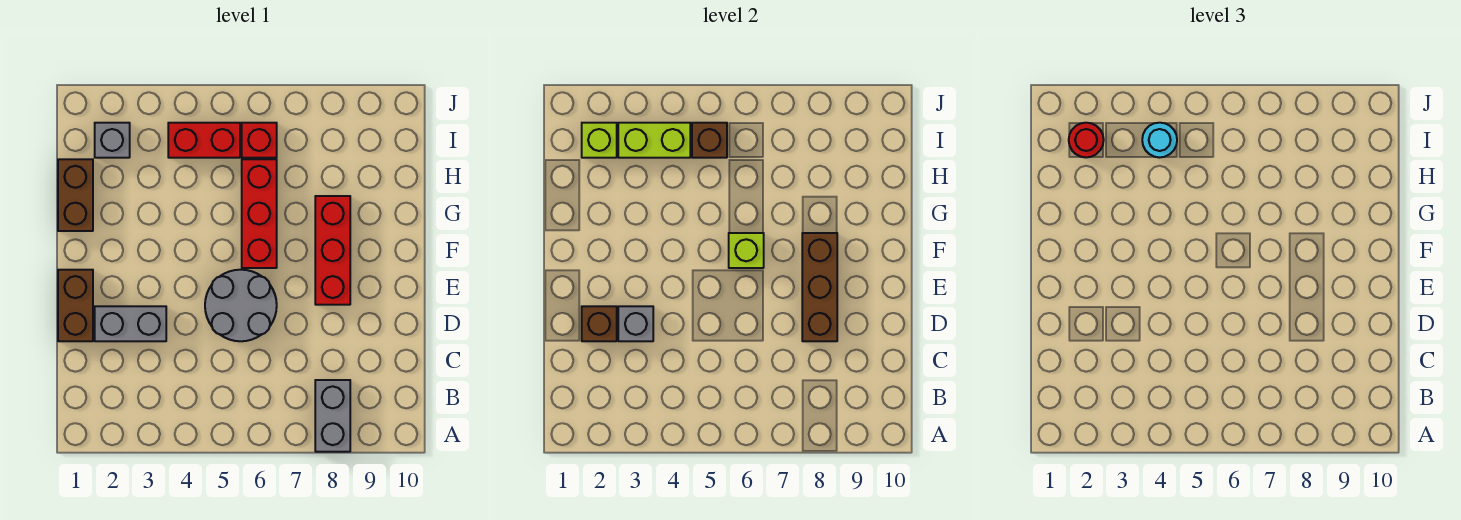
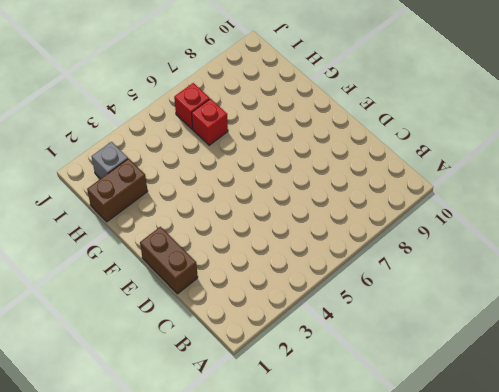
brown brick H1:H2 level 1 -> brown brick G1:H1 level 1
red brick H6 level 1 -> red brick F6:H6 level 1
none -> grey brick A8:B8 level 1
none -> grey brick D2:D3 level 1
none -> grey round brick D5:E6 level 1

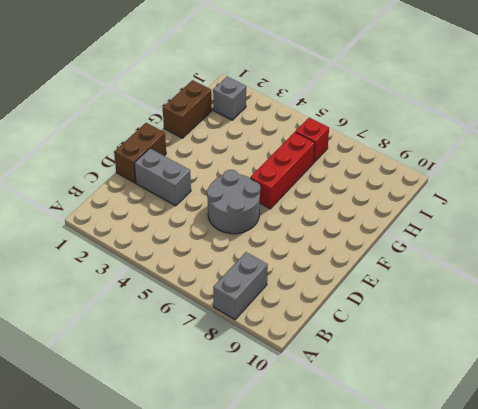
none -> red brick E8:G8 level 1
none -> red brick I4:I5 level 1
none -> brown brick D2 level 2

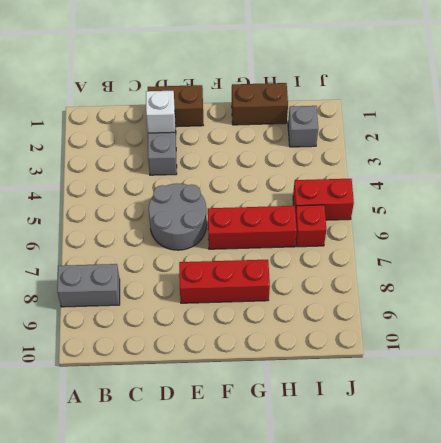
white brick D2 level 2 -> brown brick D2 level 2
red brick I5:J5 level 1 -> red brick I4:I5 level 1
none -> grey brick D3 level 2
none -> brown brick D8:F8 level 2
none -> lime brick F6 level 2

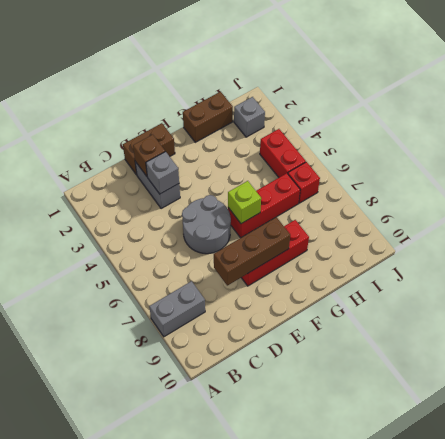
none -> lime brick I2 level 2
none -> lime brick I3:I4 level 2
none -> brown brick I5 level 2

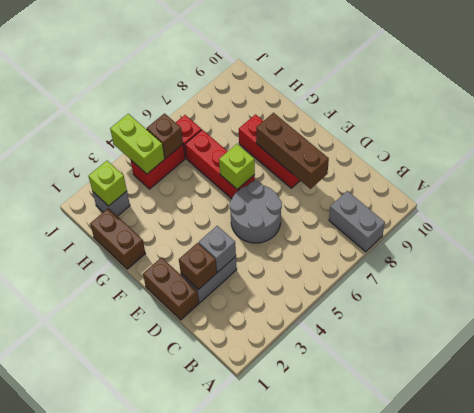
lime brick I4:J4 level 2 -> lime brick I3:I4 level 2
none -> red round brick I2 level 3
none -> cyan round brick I4 level 3

